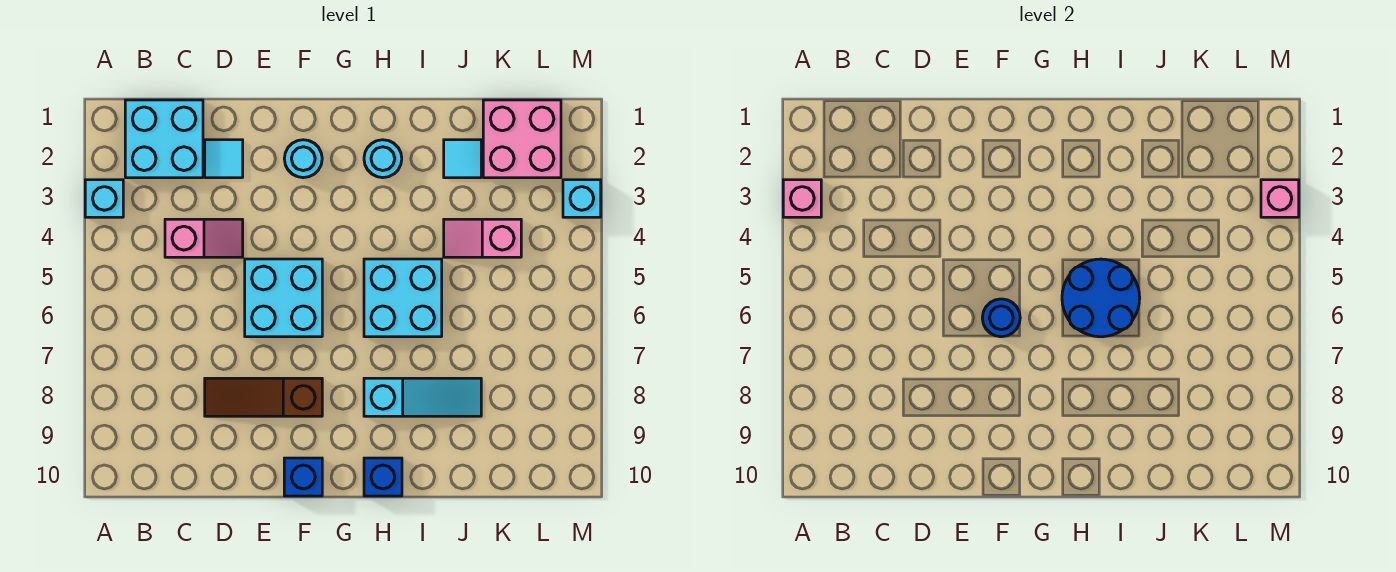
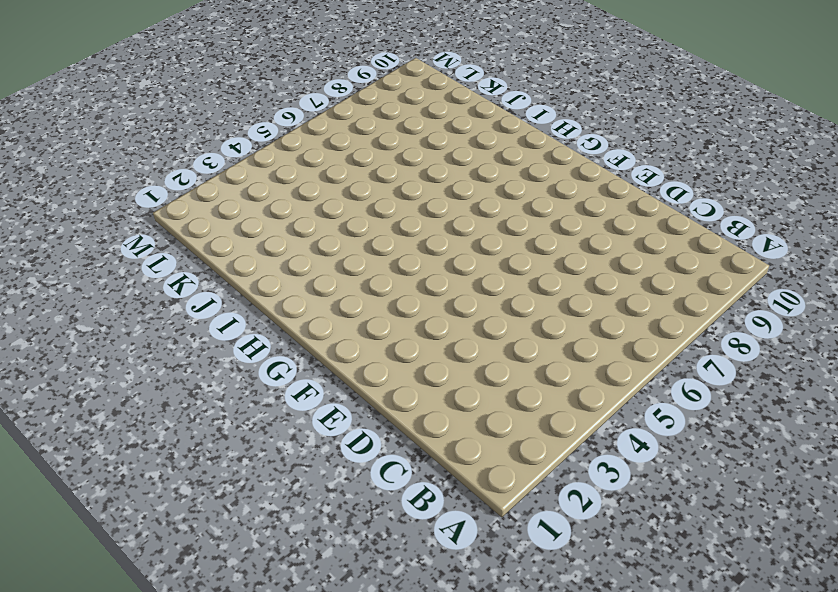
none -> cyan brick A3 level 1
none -> cyan brick B1:C2 level 1
none -> pink slope C4:D4 level 1 top C

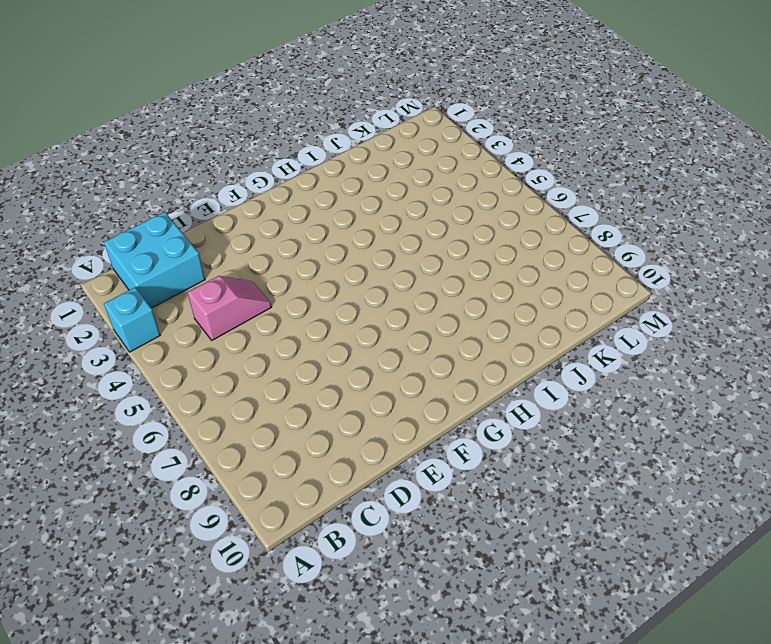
none -> cyan tile D2 level 1
none -> brown slope D8:F8 level 1 top F
none -> cyan brick E5:F6 level 1

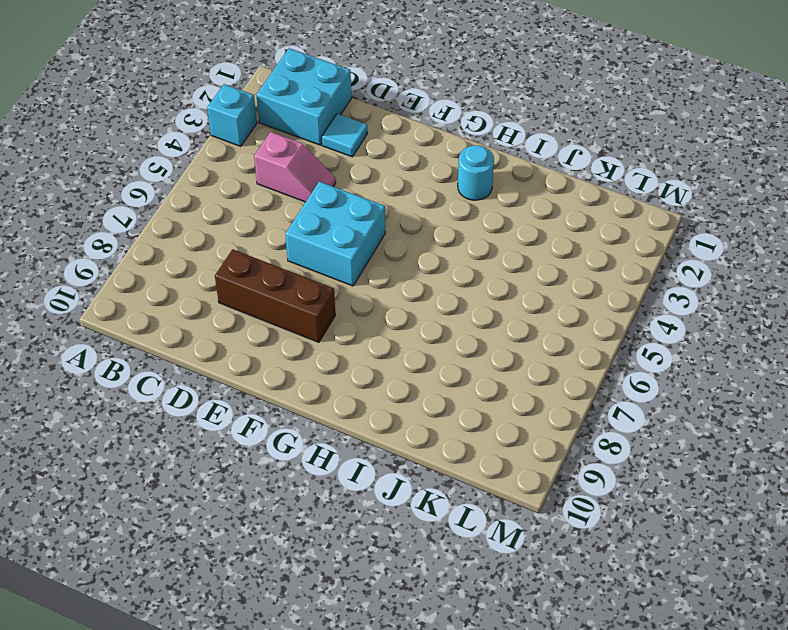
brown brick D8:F8 level 1 -> brown slope D8:F8 level 1 top F
none -> cyan round brick F2 level 1
none -> blue brick F10 level 1
none -> cyan brick H5:I6 level 1

